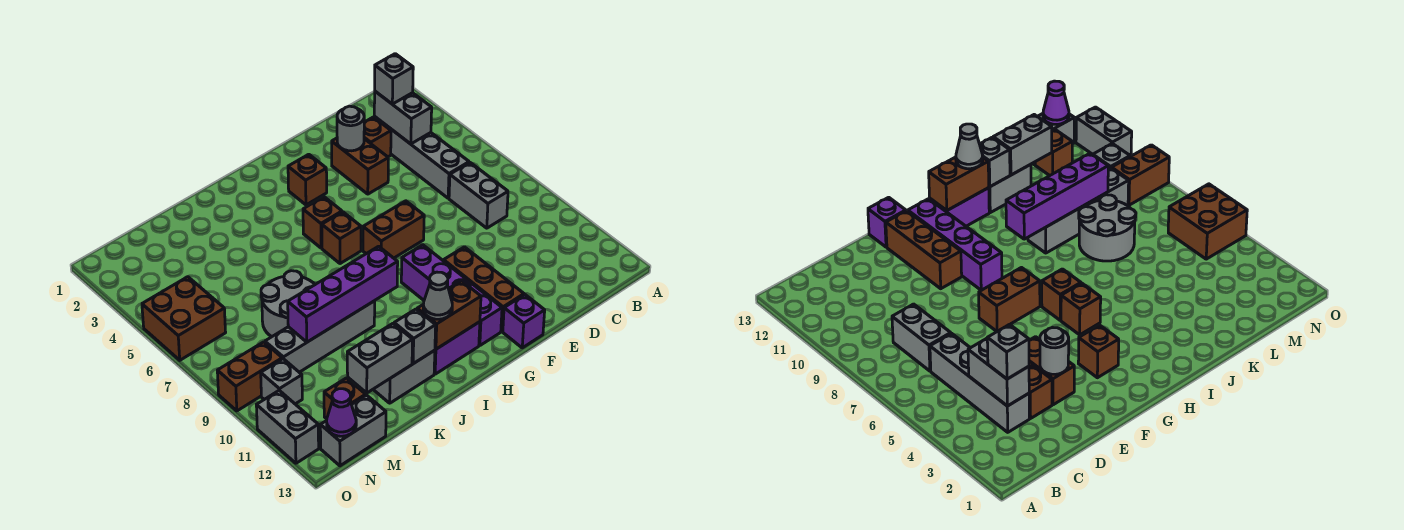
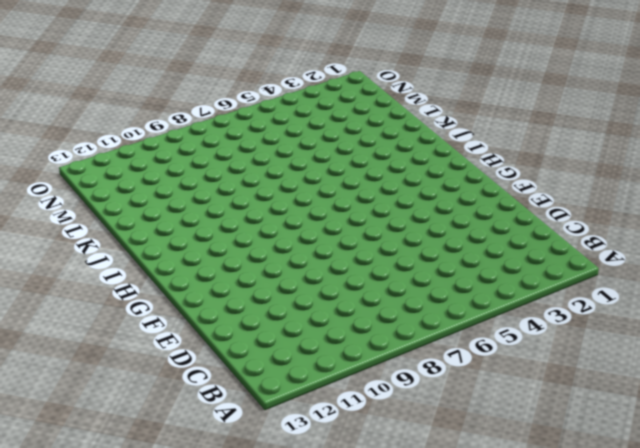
none -> grey brick C3:C6 level 1
none -> grey brick C7:C8 level 1
none -> brown brick D3 level 1
none -> brown brick E3:E4 level 1

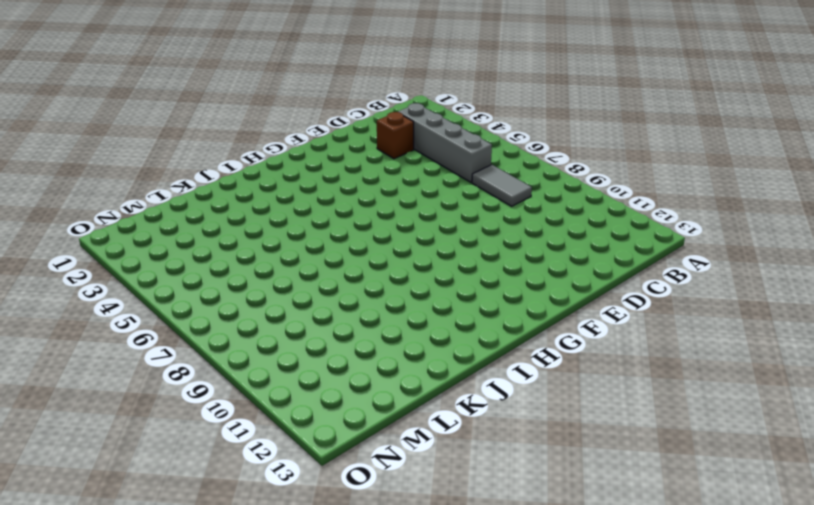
grey tile C7:C8 level 1 -> grey brick C7:C8 level 1
none -> brown brick E3:E4 level 1
none -> brown brick F7:G7 level 1
none -> brown brick F10:F12 level 1
none -> purple brick F13 level 1

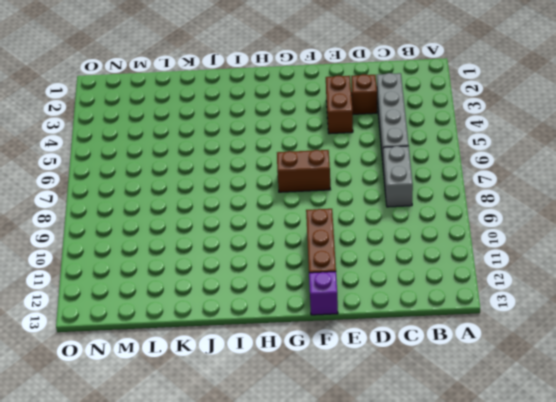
none -> brown brick G3 level 1
none -> purple brick G9:G12 level 1
none -> brown brick H5 level 1
none -> brown brick H6 level 1

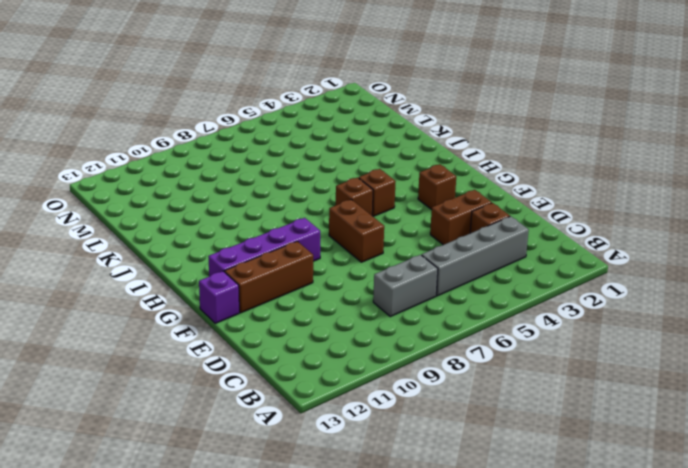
none -> purple brick H12:I12 level 1
none -> grey brick J9:M9 level 1
none -> grey brick J12:K12 level 1
none -> grey round brick K7:L8 level 1

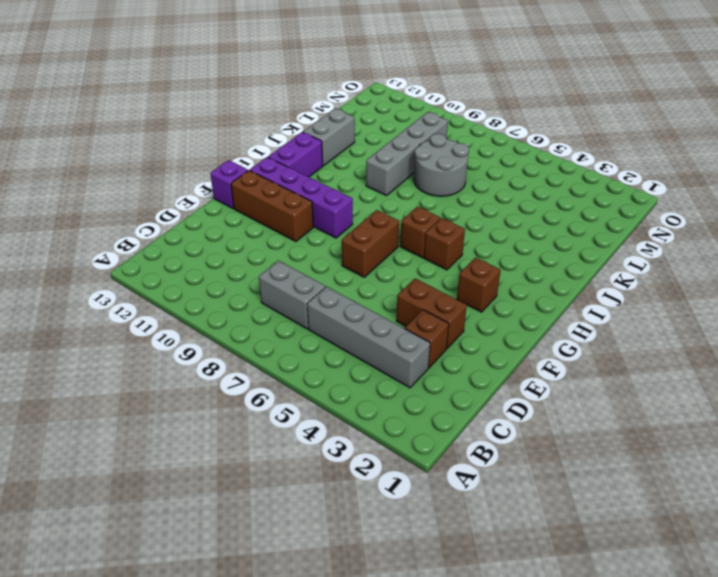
none -> brown brick M12 level 1
none -> grey brick M13:N13 level 1
none -> brown brick N5:O6 level 1
none -> brown brick N9:O9 level 1

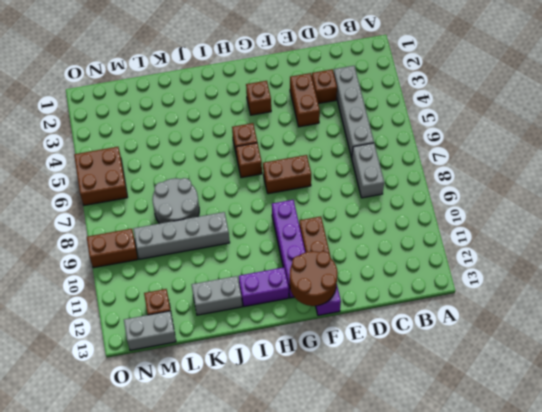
brown round brick F12:G13 level 2 -> none
none -> grey brick N10 level 1
none -> grey brick O11:O12 level 1
none -> grey brick C3:C4 level 2
none -> grey round brick E3 level 2

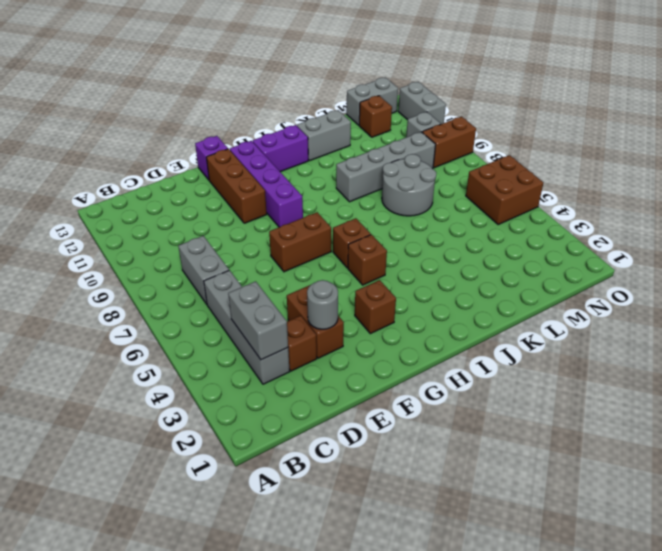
none -> brown brick H12:I12 level 2
none -> purple brick I9:L9 level 2
none -> grey brick J12 level 2
none -> grey brick K12:L12 level 2

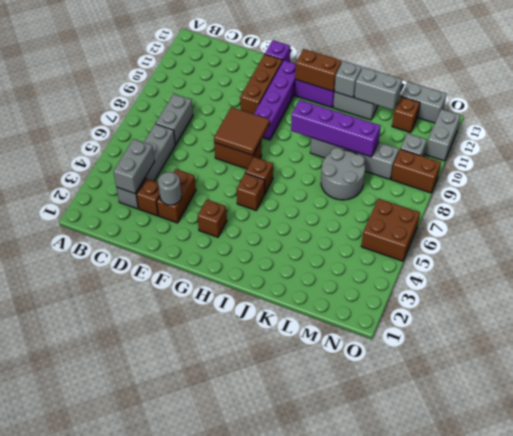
brown tile F7:G8 level 2 -> none
none -> purple cone N13 level 2
none -> grey brick C3 level 3
none -> grey cone I12 level 3

